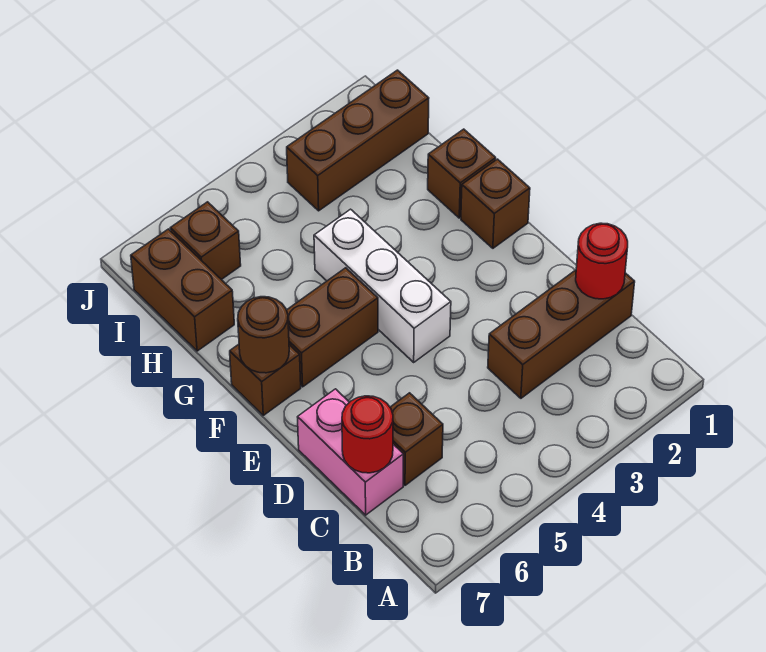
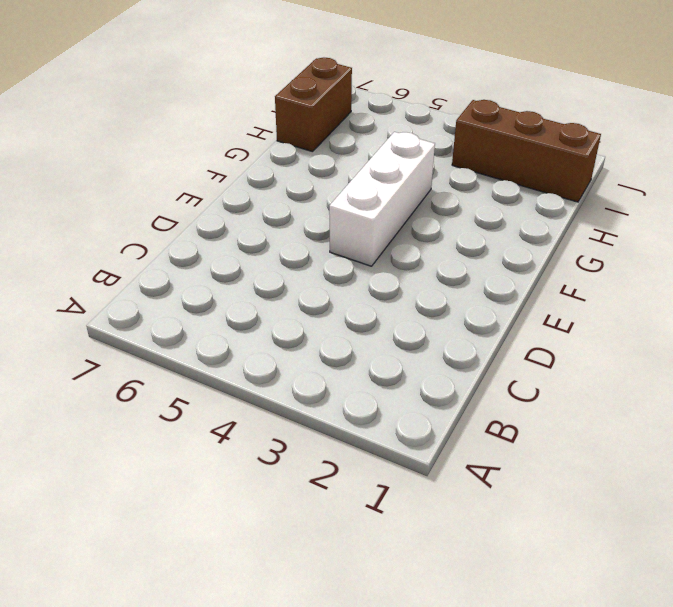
none -> brown brick C1:C3 level 1
none -> brown brick C6 level 1
none -> pink brick C7:D7 level 1

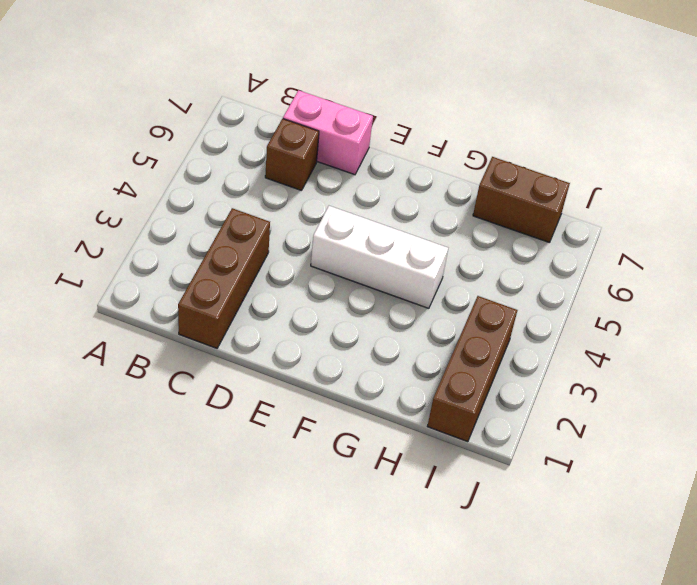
none -> brown brick F1 level 1
none -> brown brick F5:F6 level 1
none -> brown brick F7 level 1

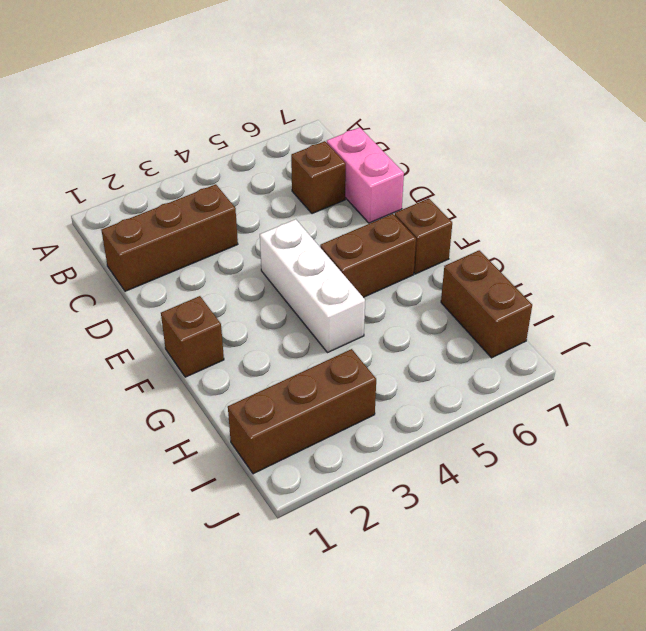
none -> brown brick G1 level 1
none -> brown brick I6 level 1
none -> red round brick C1 level 2

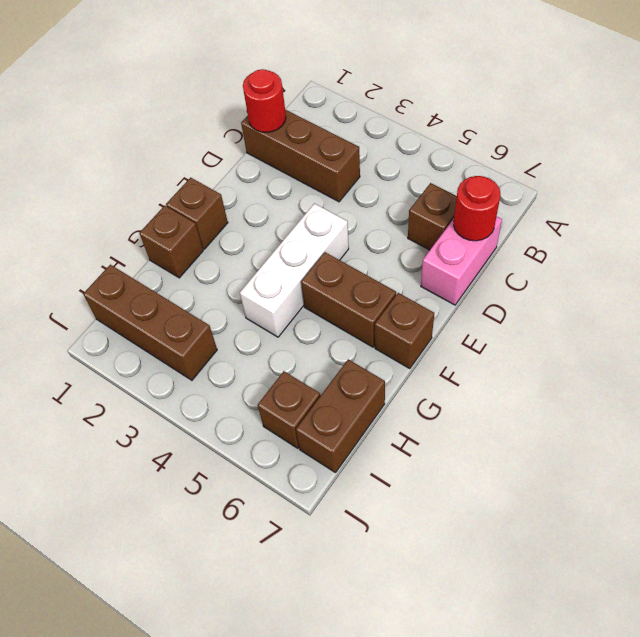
none -> brown round brick F7 level 2

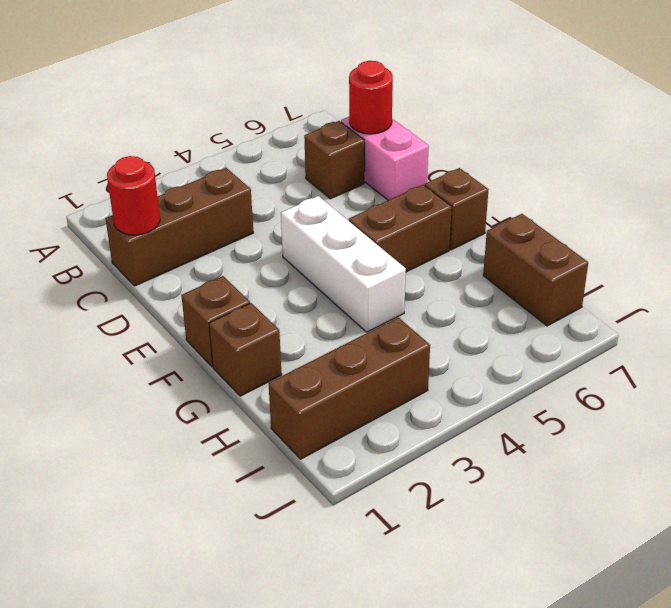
none -> brown brick I6 level 1
none -> brown round brick F7 level 2

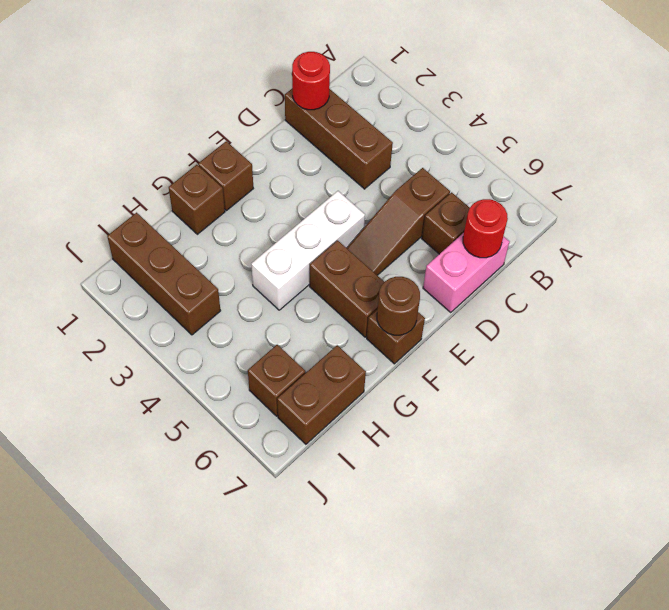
brown slope C5:E5 level 1 top C -> none

